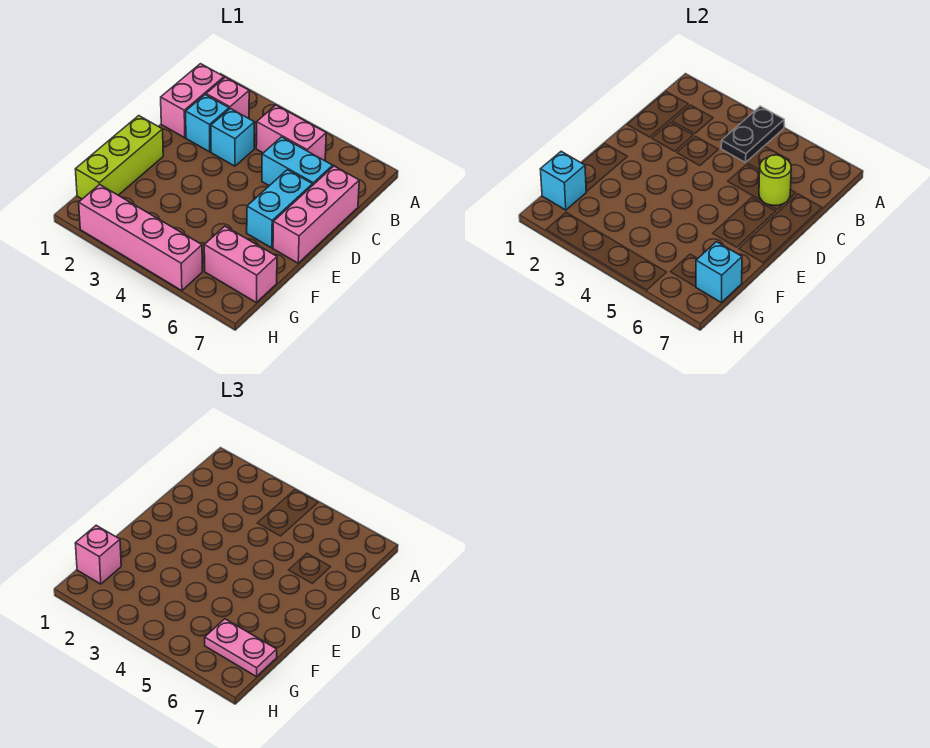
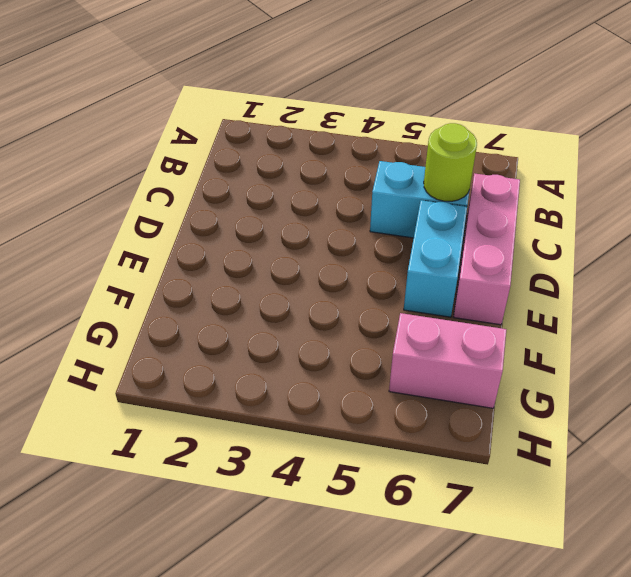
none -> pink brick B1:C1 level 1
none -> pink brick B2 level 1
none -> pink brick B4:B5 level 1

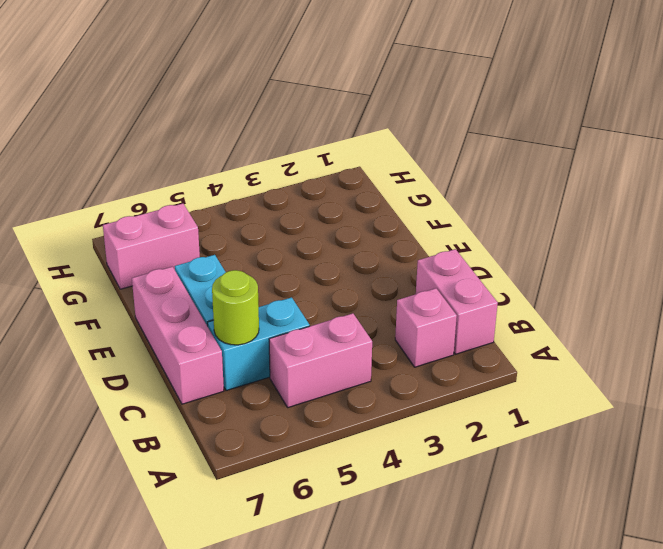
none -> cyan brick C2 level 1
none -> cyan brick C3 level 1
none -> lime brick E1:G1 level 1

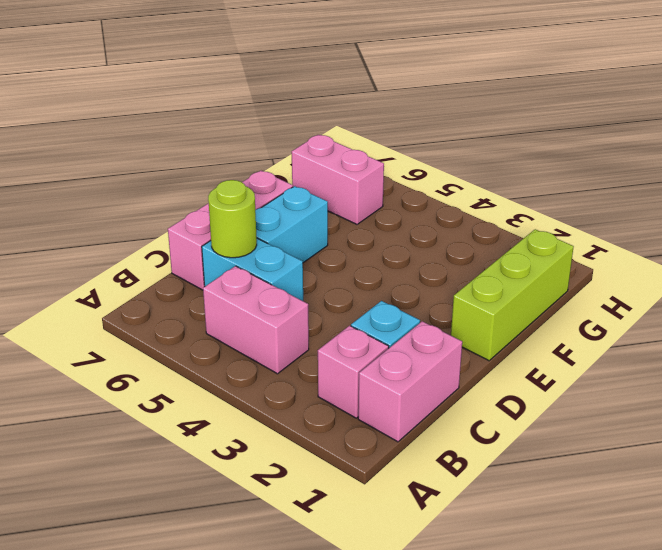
none -> cyan brick C3 level 1
none -> pink brick H2:H5 level 1
none -> black plate A4:B4 level 2

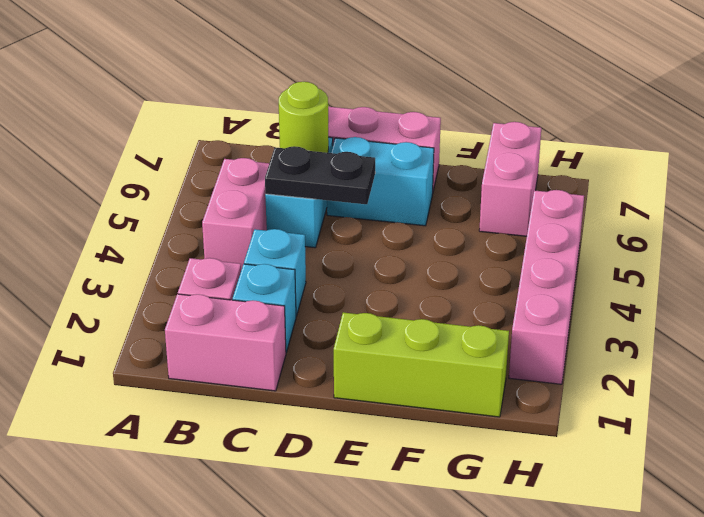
black plate C5:D5 level 2 -> black plate A4:B4 level 2
none -> cyan brick G1 level 2
none -> cyan brick G7 level 2
none -> pink brick G1 level 3

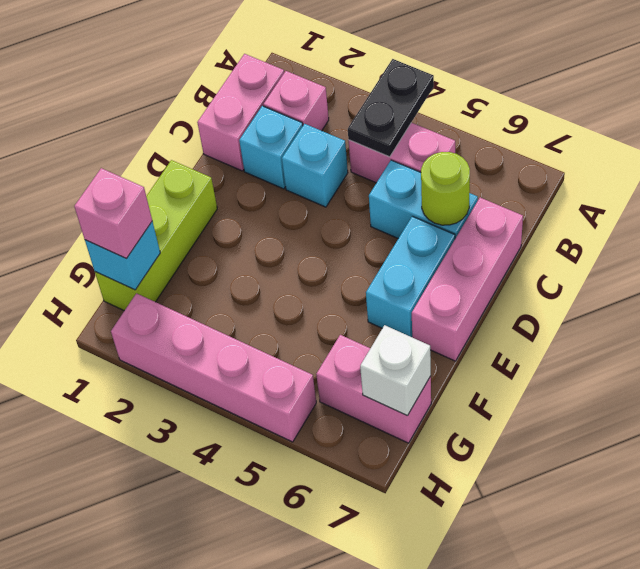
white brick G7 level 2 -> cyan brick G7 level 2
none -> pink plate G6:G7 level 3

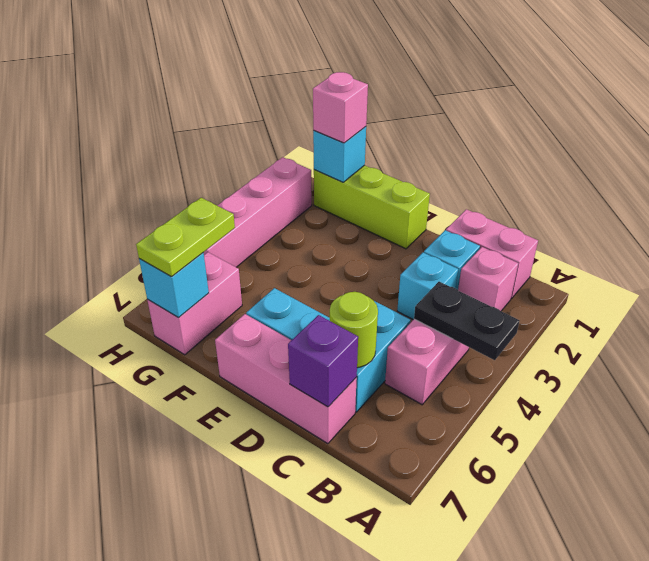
purple brick C7 level 2 -> none
lime plate G6:G7 level 3 -> pink plate G6:G7 level 3

